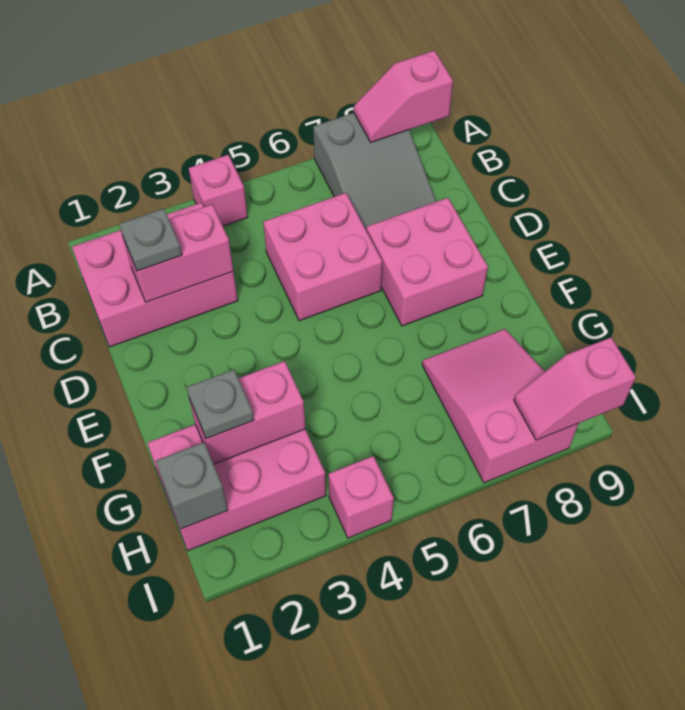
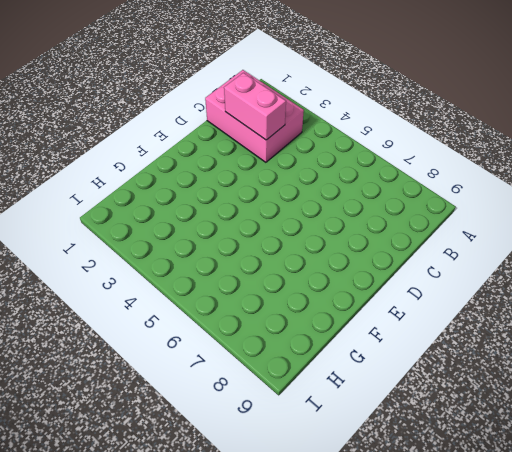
none -> pink brick A4 level 1
none -> grey slope A7:C8 level 1 top A
none -> pink brick C5:D6 level 1

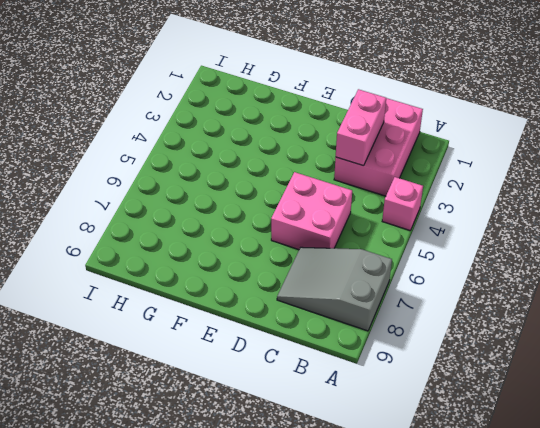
none -> pink brick D7:E8 level 1
none -> pink brick G1:H3 level 1
none -> pink slope G7:I8 level 1 top I

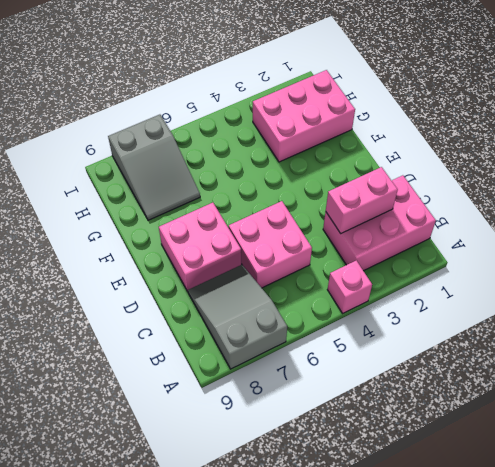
grey slope G7:I8 level 1 top I -> pink slope G7:I8 level 1 top I
none -> pink brick I4 level 1
none -> pink slope A8:A9 level 2 top 9
none -> pink brick G2:G3 level 2

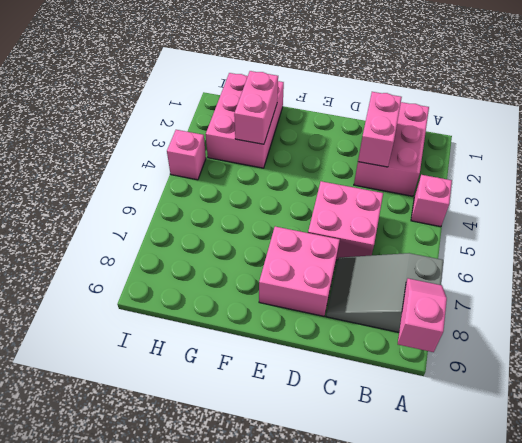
none -> pink slope G7:I8 level 1 top I
none -> grey brick H1 level 2
none -> pink slope I8:I9 level 2 top 9

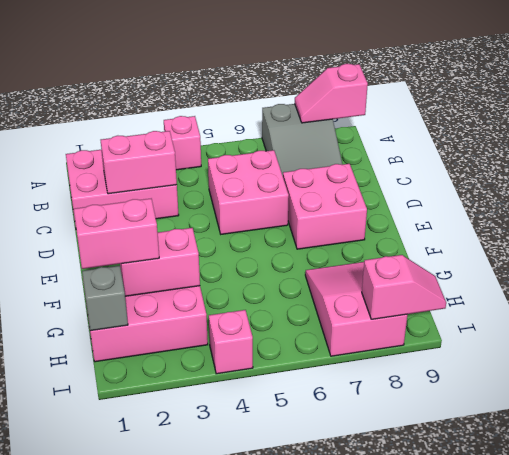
pink brick G1:G2 level 3 -> grey plate G2 level 3
pink slope I8:I9 level 2 top 8 -> pink slope I8:I9 level 2 top 9
none -> grey plate C2 level 3

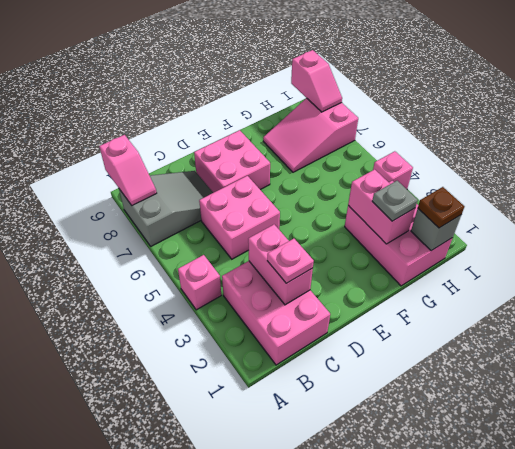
pink plate C2 level 3 -> grey plate C2 level 3
brown plate H1 level 3 -> none

